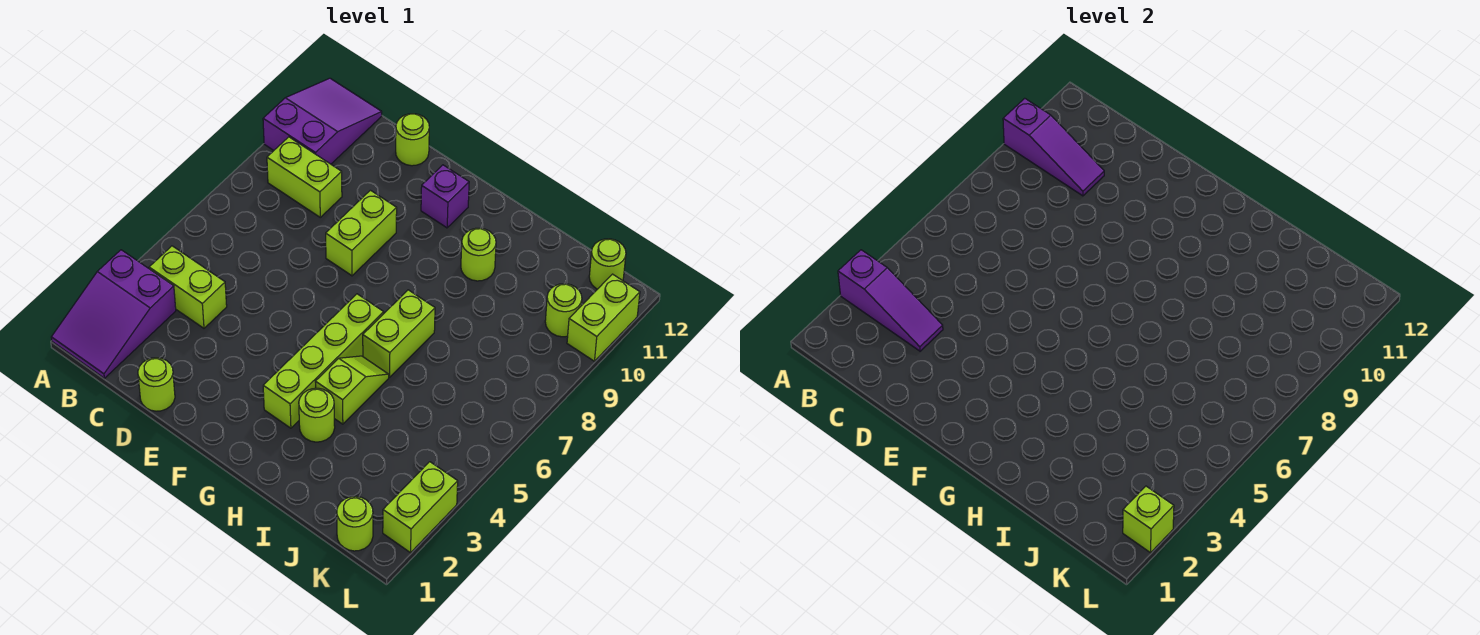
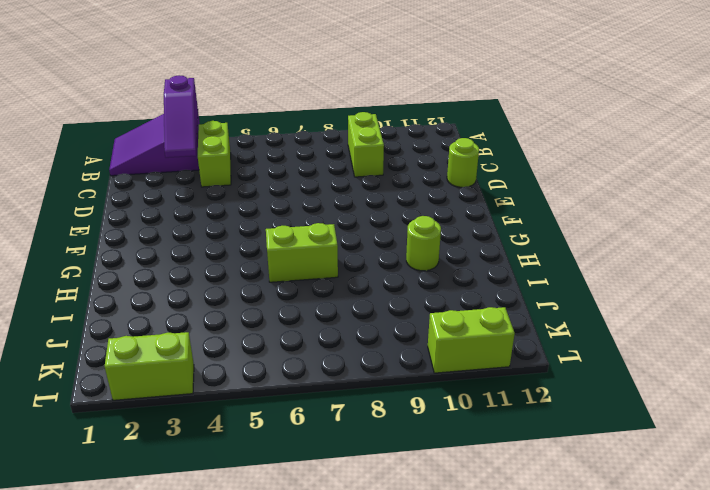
none -> purple slope A10:B12 level 1 top 10
none -> lime round brick D1 level 1
none -> lime brick E8:E9 level 1

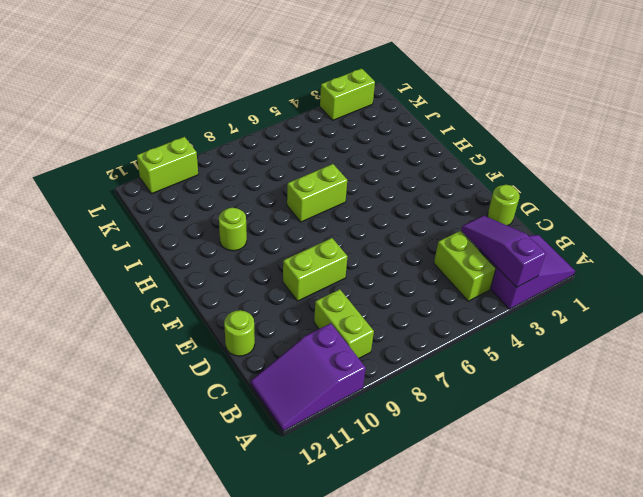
none -> purple brick F11 level 1
none -> lime brick G3:G6 level 1
none -> lime round brick H3 level 1

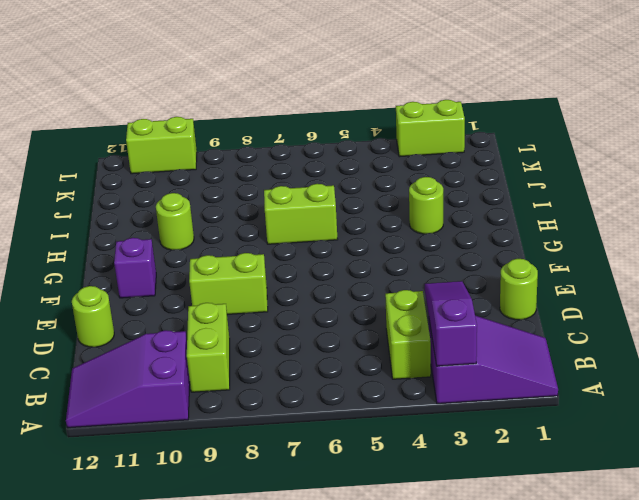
none -> lime brick G3:G6 level 1
none -> lime slope H4:H5 level 1 top 4
none -> lime round brick K1 level 1

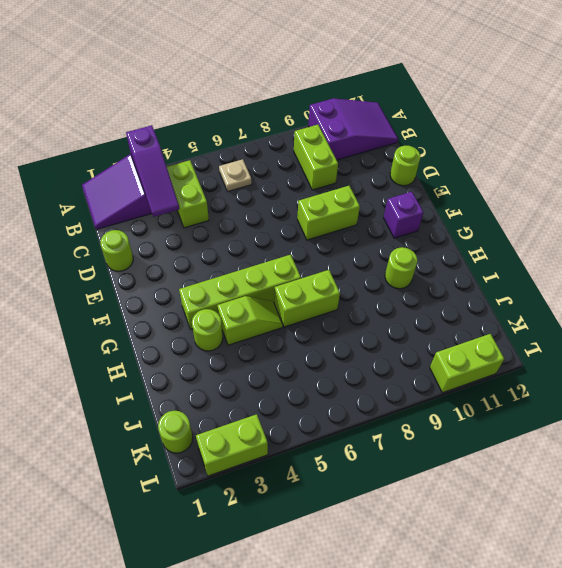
tan plate B6 level 1 -> none
none -> lime round brick K10 level 1
none -> lime round brick K12 level 1
none -> purple slope A10:C10 level 2 top A

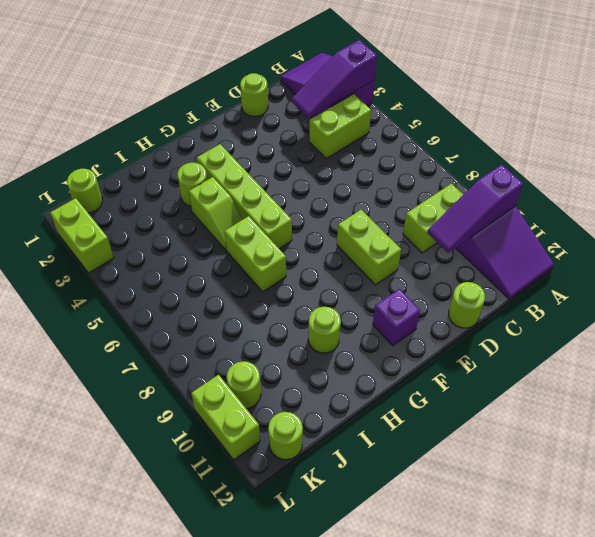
none -> lime brick L2 level 2

